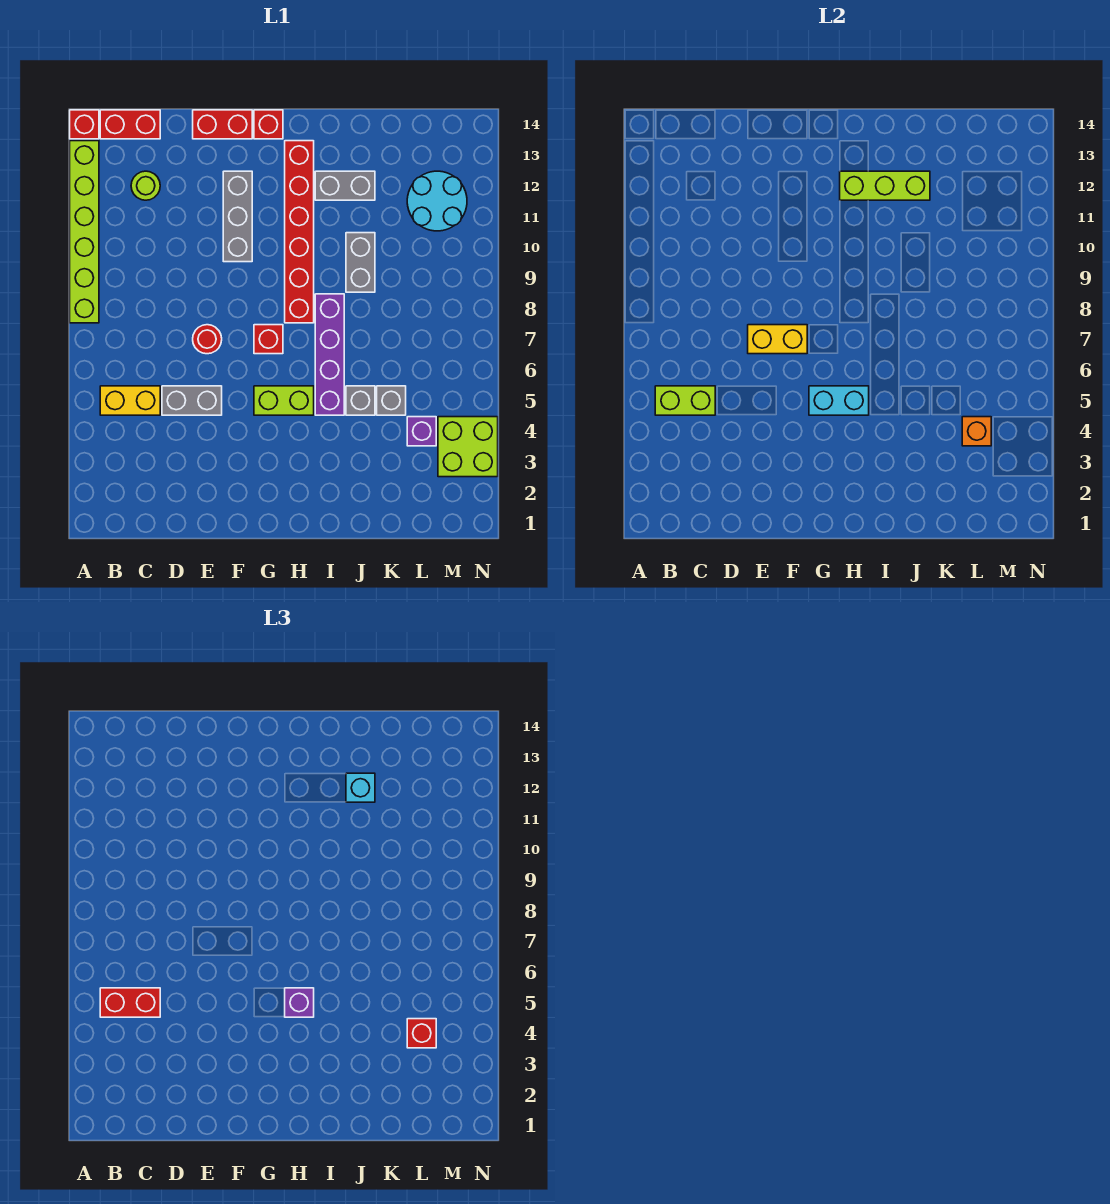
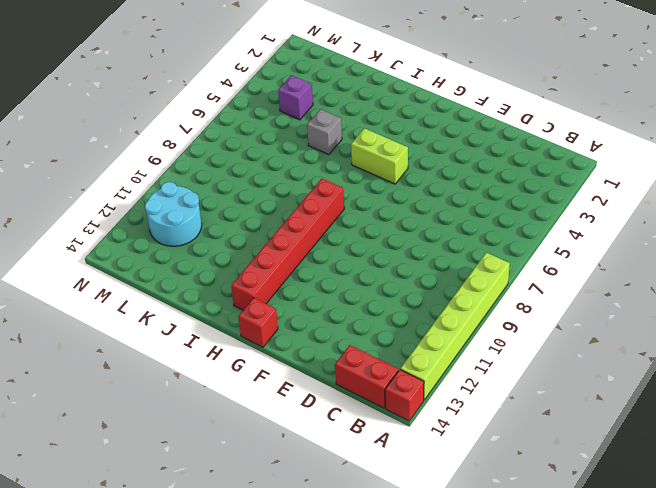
none -> yellow brick B5:C5 level 1
none -> lime round brick C12 level 1
none -> grey brick D5:E5 level 1
none -> red round brick E7 level 1

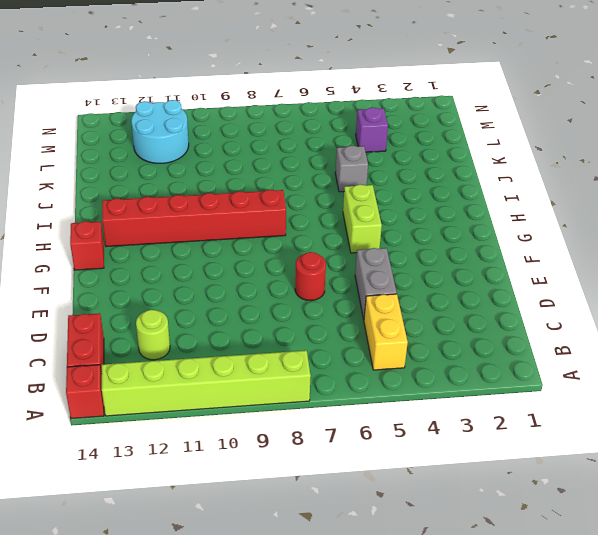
none -> red brick E14:F14 level 1
none -> grey brick F10:F12 level 1
none -> red brick G7 level 1
none -> purple brick I5:I8 level 1

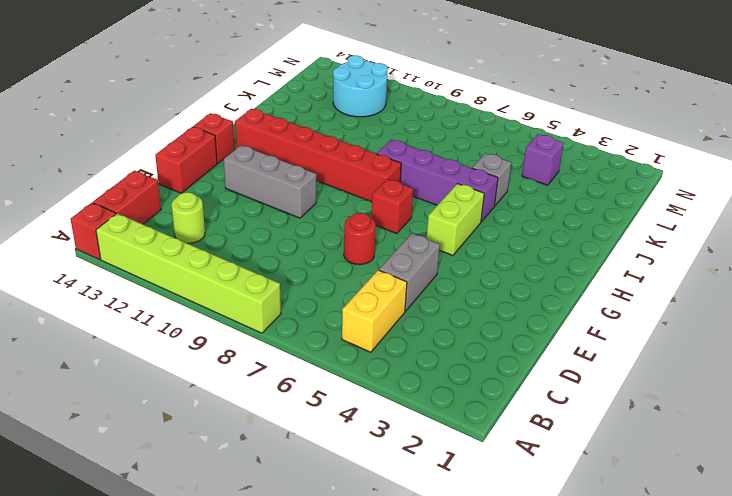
none -> grey brick I12:J12 level 1
none -> grey brick J9:J10 level 1
none -> grey brick K5 level 1
none -> lime brick M3:N4 level 1

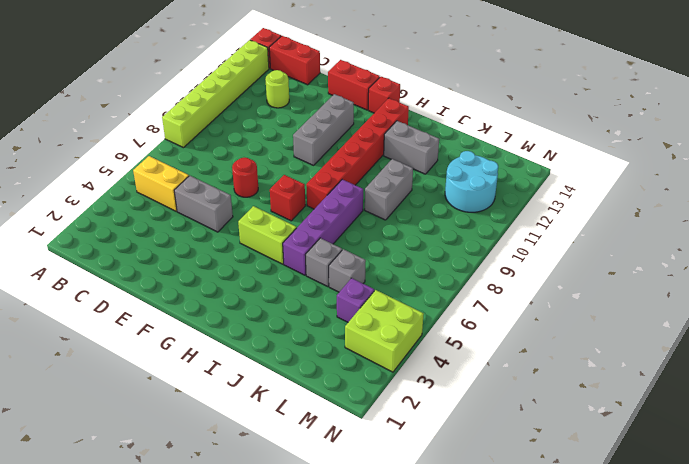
none -> lime brick B5:C5 level 2
none -> yellow brick E7:F7 level 2
none -> cyan brick G5:H5 level 2
none -> lime brick H12:J12 level 2

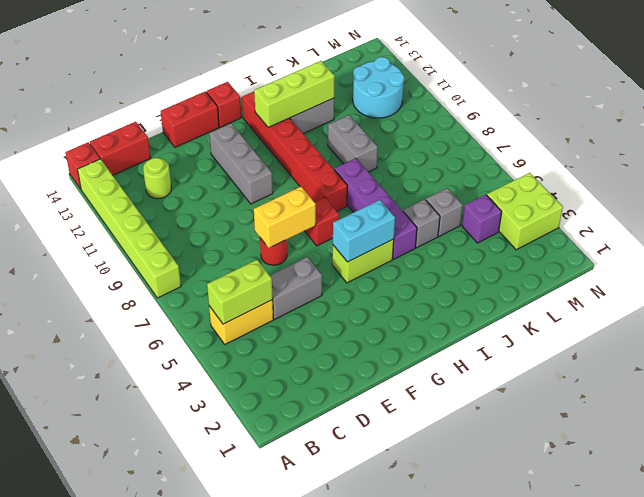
none -> orange brick L4 level 2
none -> red brick B5:C5 level 3
none -> purple brick H5 level 3
none -> cyan brick J12 level 3

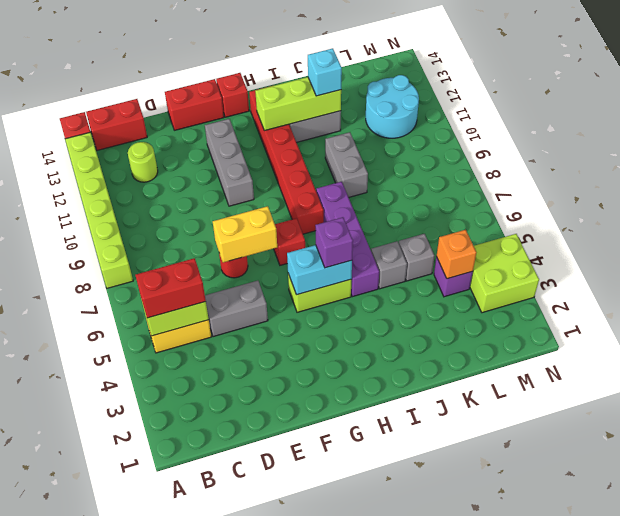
none -> red brick L4 level 3

